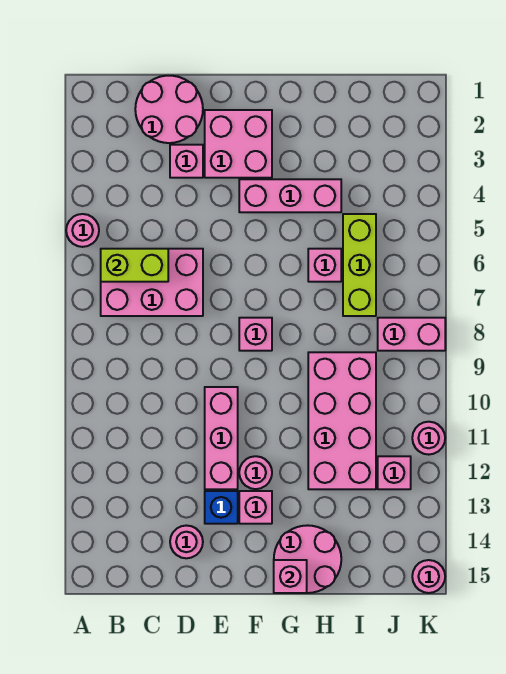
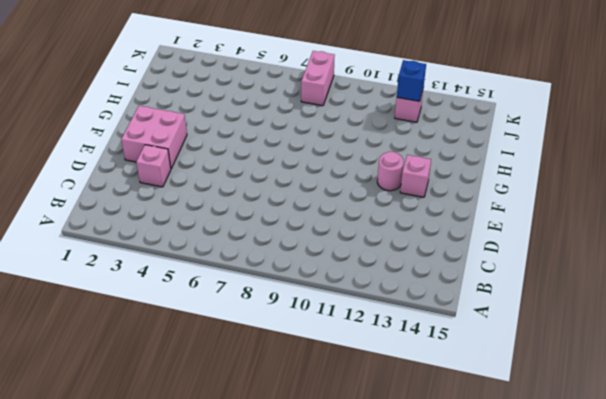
blue brick J12 level 2 -> blue brick E13 level 1
none -> pink round brick A5 level 1
none -> pink brick B6:D7 level 1
none -> pink round brick C1:D2 level 1

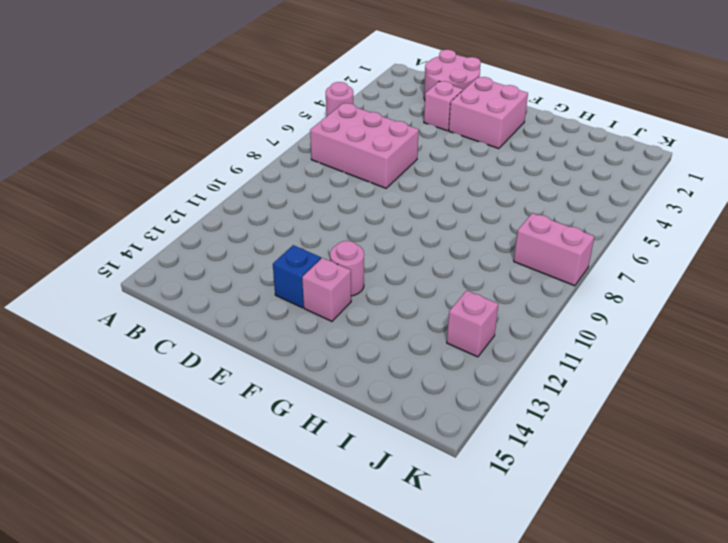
none -> pink round brick D14 level 1
none -> pink brick E10:E12 level 1
none -> pink brick F4:H4 level 1

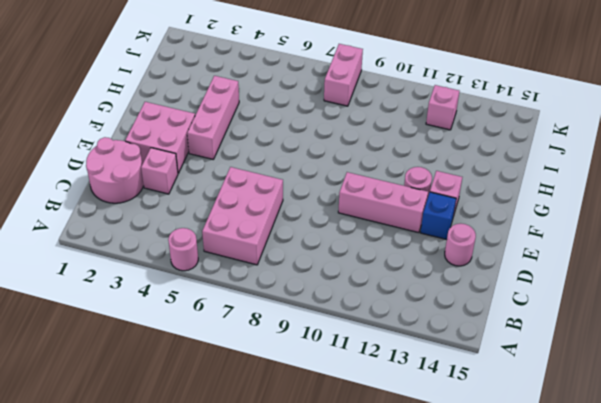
none -> pink brick F8 level 1
none -> pink round brick G14:H15 level 1
none -> pink brick H6 level 1

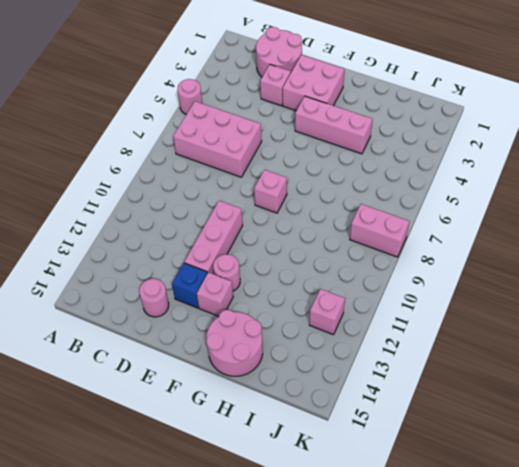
none -> pink brick H6 level 1
none -> pink brick H9:I12 level 1
none -> lime brick I5:I7 level 1

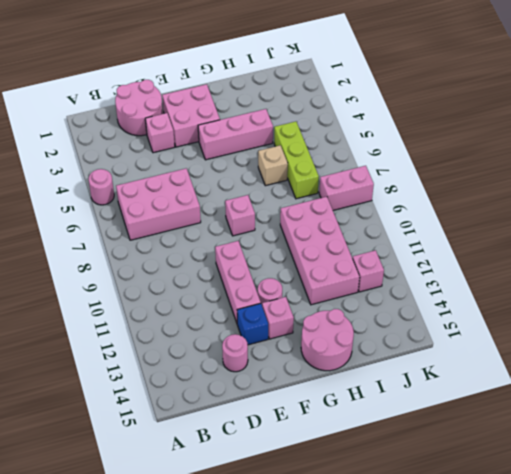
tan brick H6 level 1 -> pink brick H6 level 1
none -> pink round brick K11 level 1
none -> pink round brick K15 level 1
none -> lime brick B6:C6 level 2

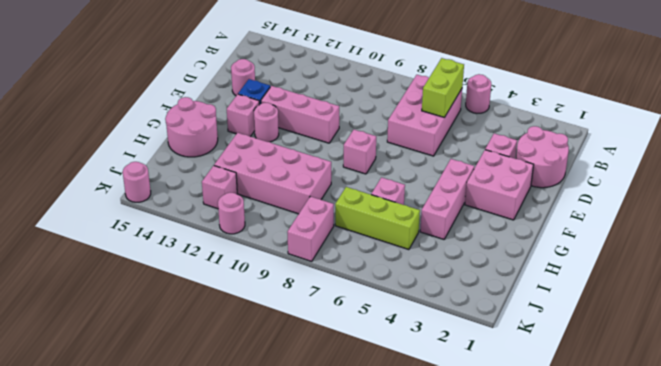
none -> pink brick G15 level 2

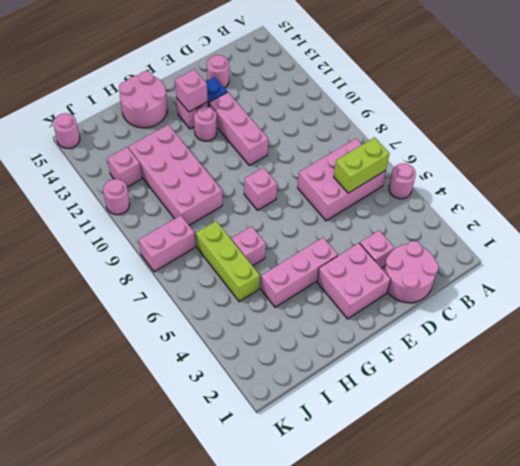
pink brick F13 level 2 -> pink brick G15 level 2

